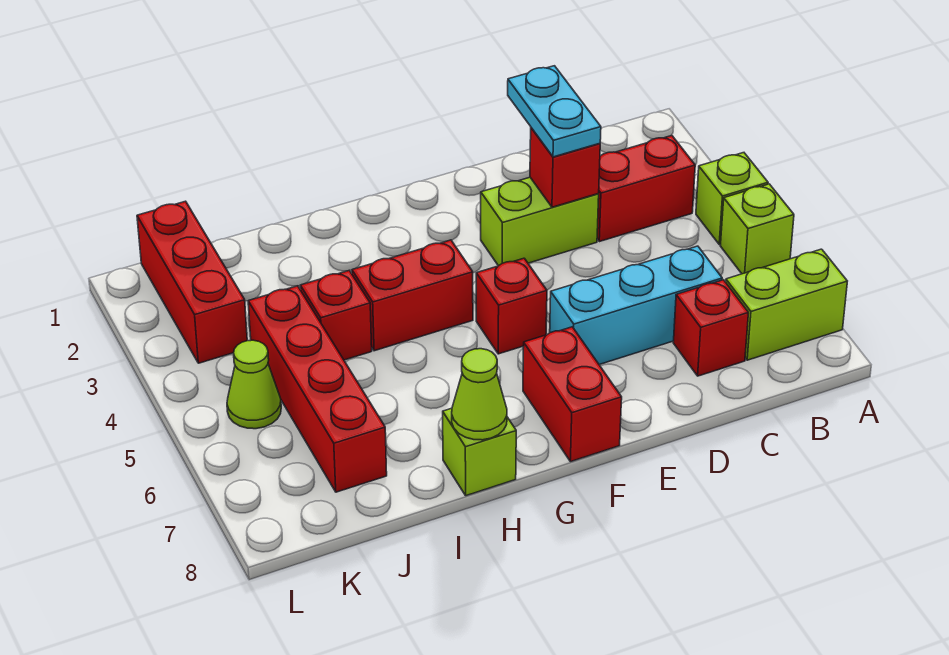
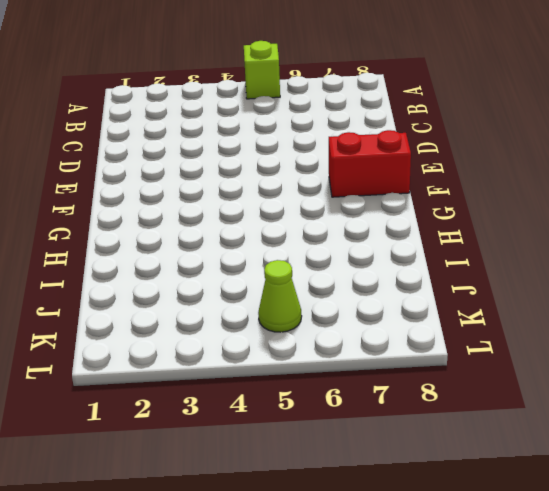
none -> lime brick A4 level 1
none -> lime brick A7:B7 level 1
none -> red brick B3:C3 level 1

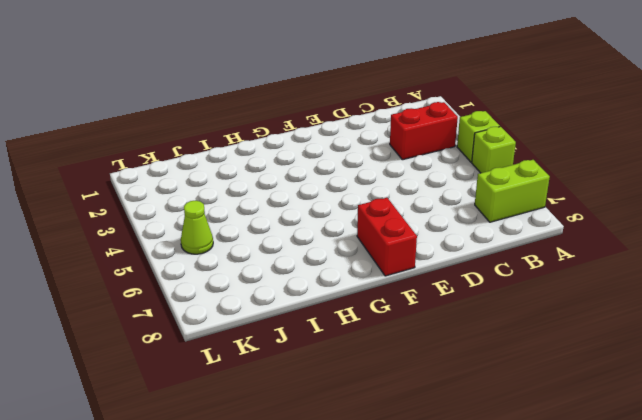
none -> cyan brick C6:E6 level 1
none -> red brick C7 level 1
none -> lime brick D3:E3 level 1

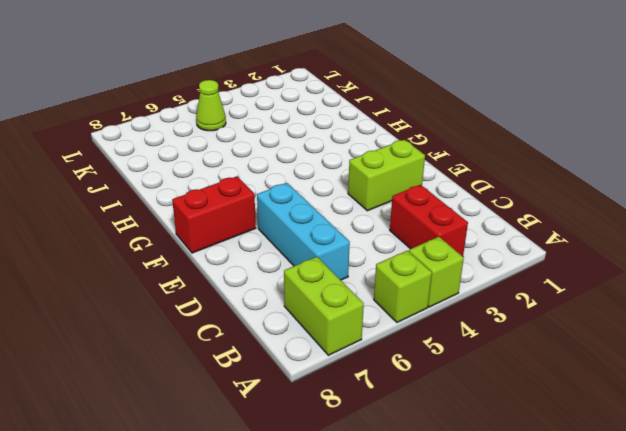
lime brick E2:E3 level 1 -> lime brick D3:E3 level 1
none -> red brick C7 level 1
none -> red brick F5 level 1
none -> red brick G4:H4 level 1

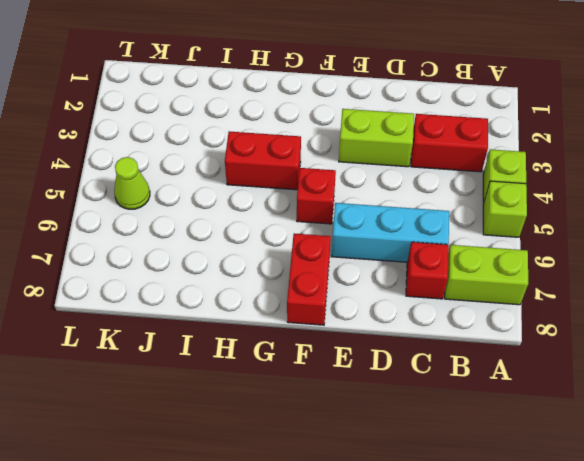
none -> lime brick H8 level 1
none -> red brick I4 level 1
none -> red brick J4:J7 level 1

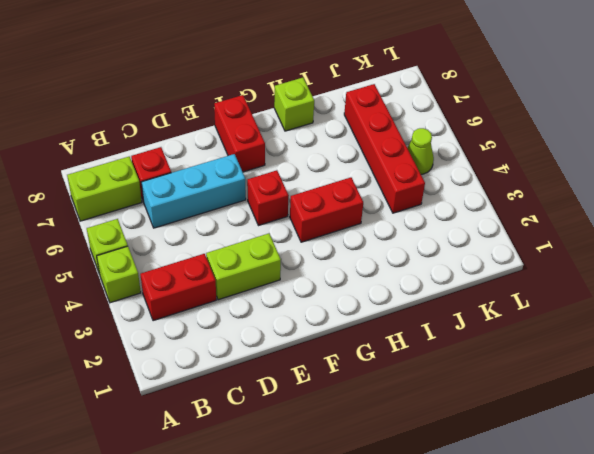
none -> red brick I4 level 1
none -> red brick K1:K3 level 1
none -> red brick D3 level 2

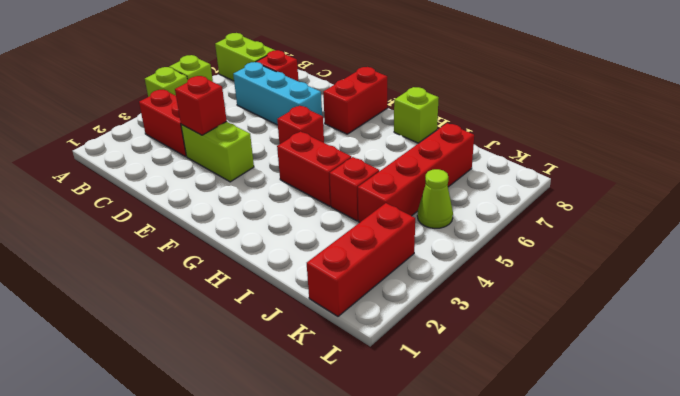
none -> lime cone H8 level 2
none -> cyan plate D2:D3 level 3

